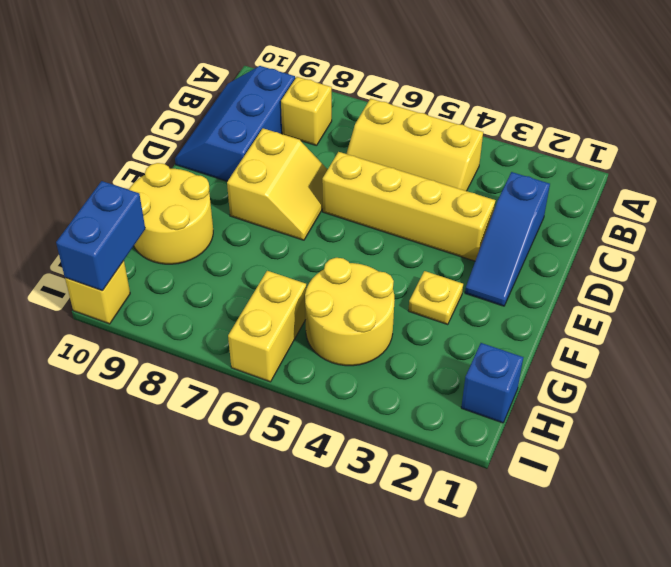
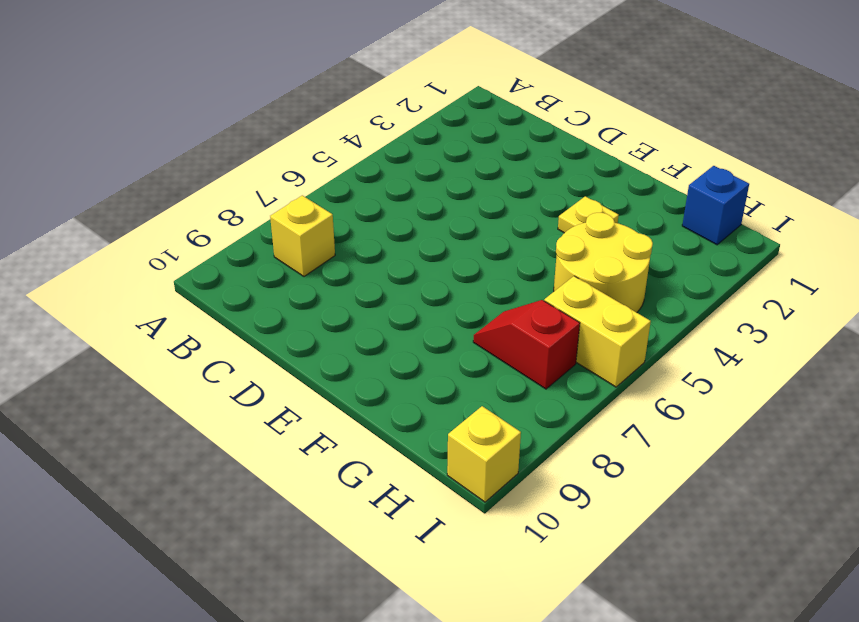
red slope G7:H7 level 1 top H -> none
none -> yellow slope B4:C6 level 1 top B
none -> blue slope B9:D10 level 1 top 9
none -> blue slope C2:E2 level 1 top C

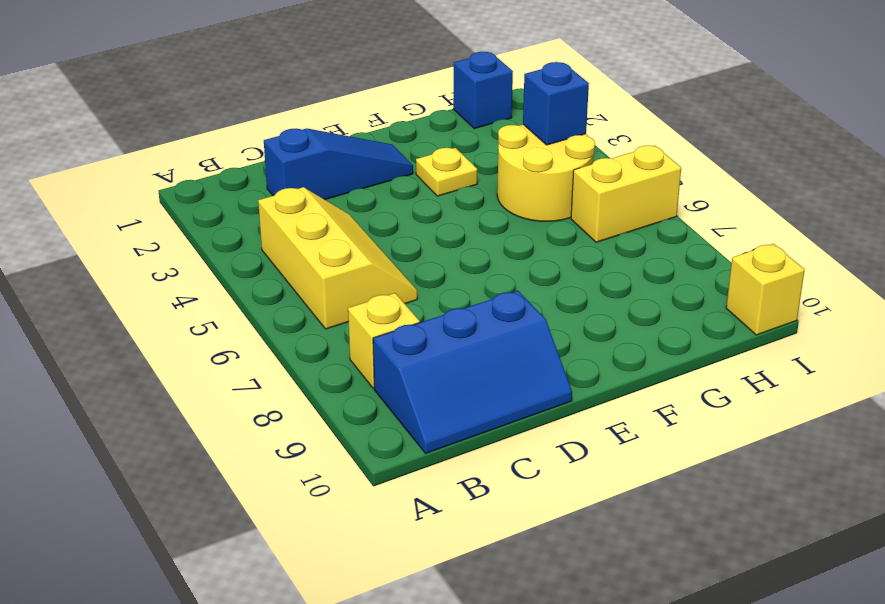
blue brick H4 level 2 -> none
none -> yellow brick D3:D6 level 1
none -> yellow slope D7:E8 level 1 top 8
none -> yellow round brick F9:G10 level 1

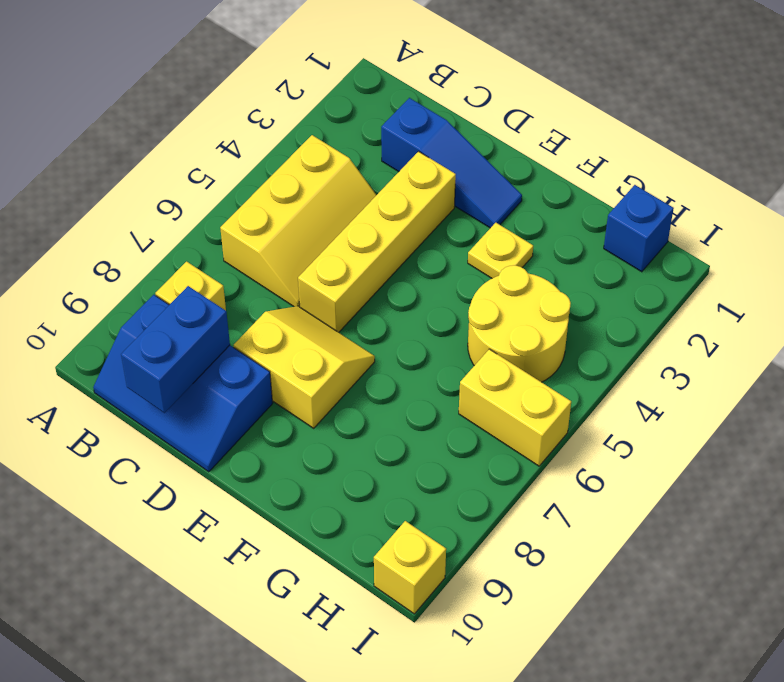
blue brick C9:C10 level 2 -> blue brick H10:I10 level 2
none -> yellow round brick F9:G10 level 1

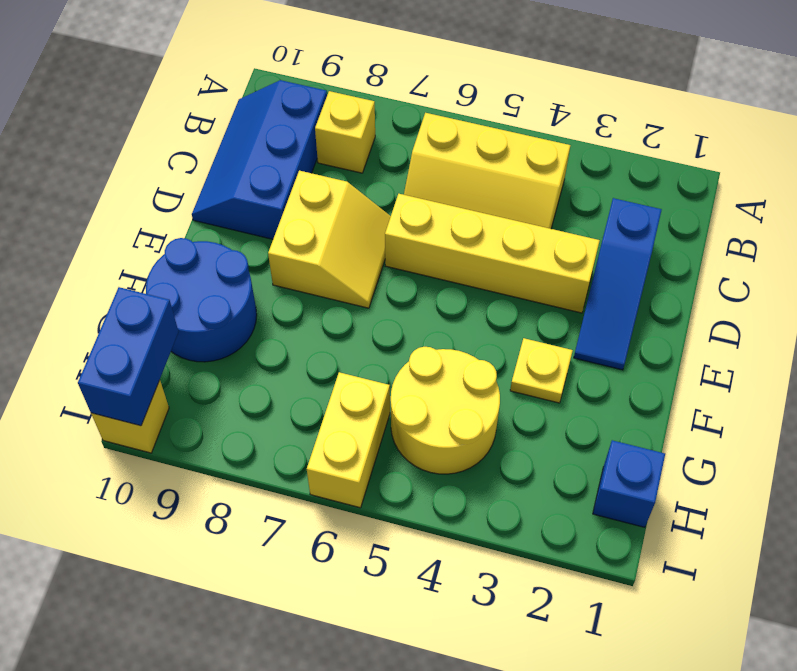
blue round brick F9:G10 level 1 -> yellow round brick F9:G10 level 1

